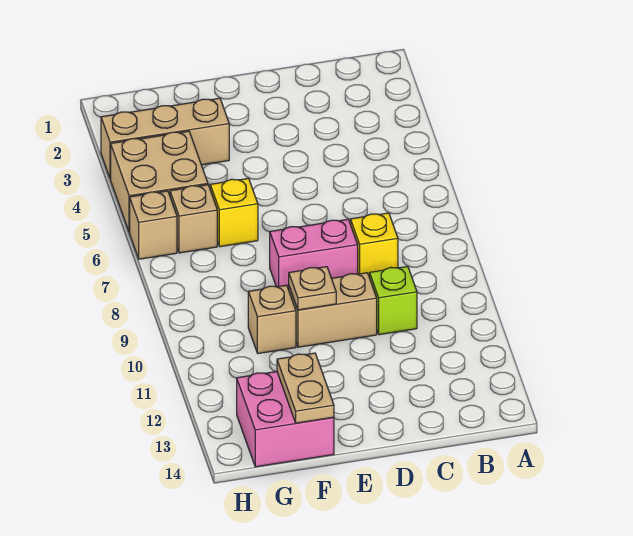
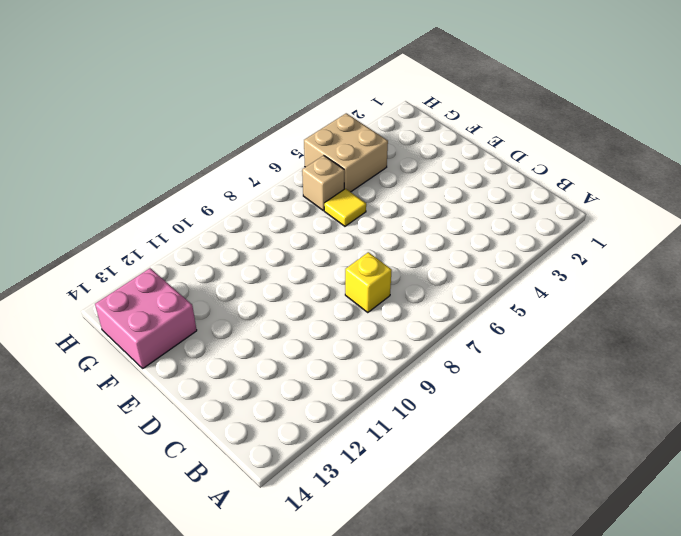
yellow tile F6 level 1 -> yellow brick F6 level 1
none -> lime brick C10 level 1
none -> pink brick D8:E8 level 1
none -> tan brick D10:E10 level 1

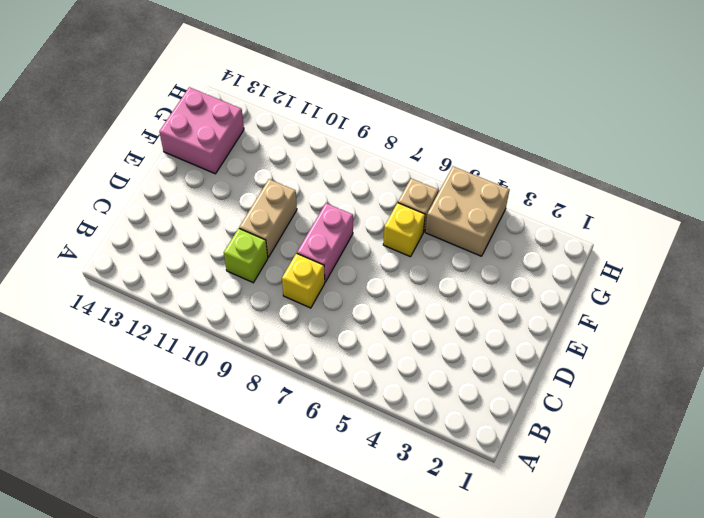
none -> tan brick F3:H3 level 1
none -> tan brick F10 level 1
none -> tan brick H6 level 1

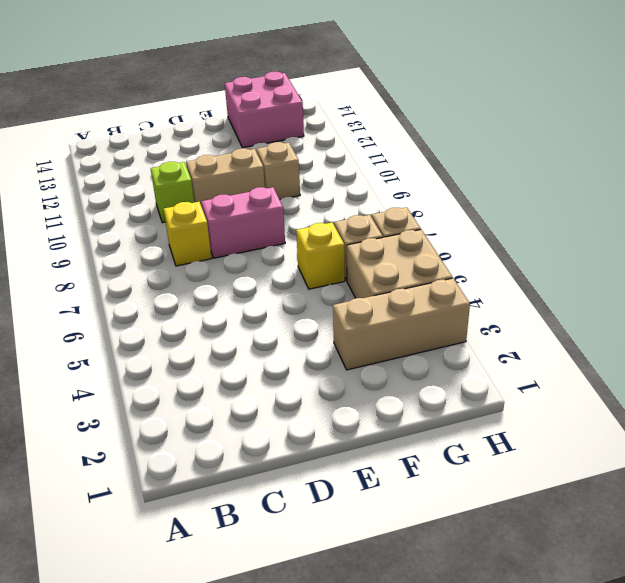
none -> tan plate E10 level 2
none -> tan plate F13:F14 level 2

